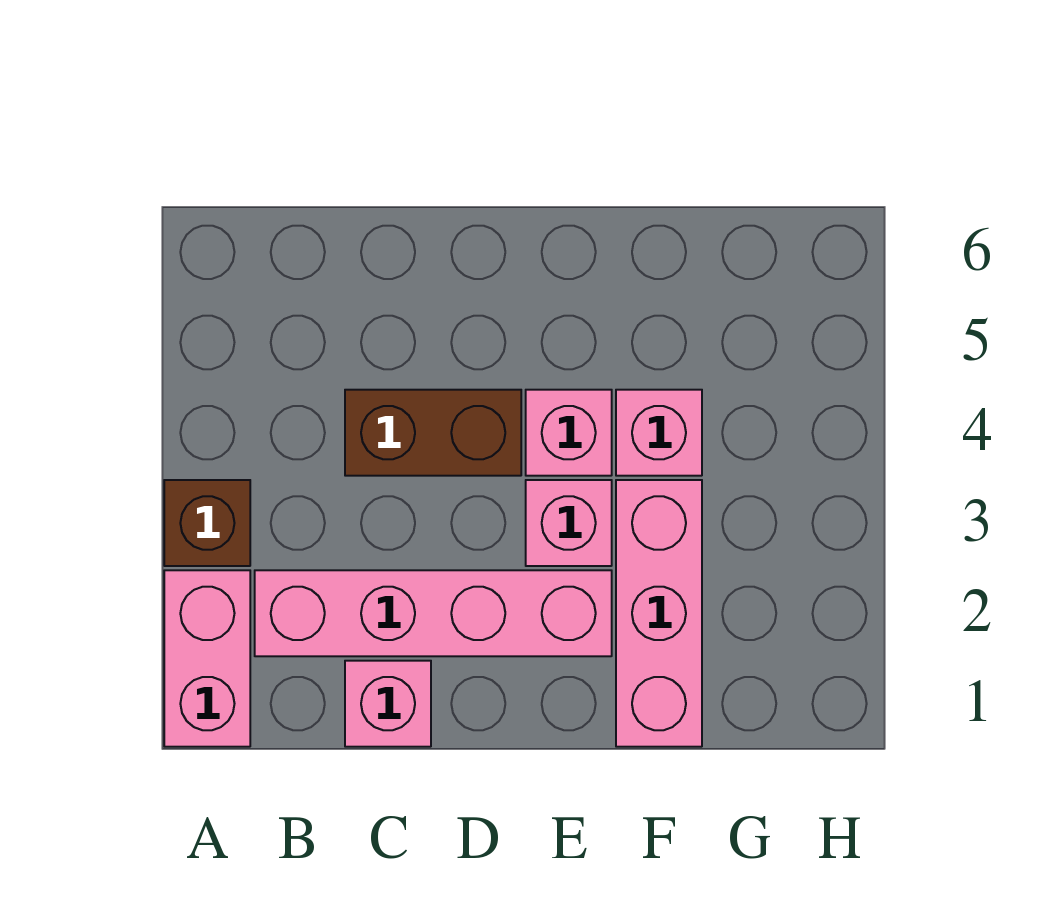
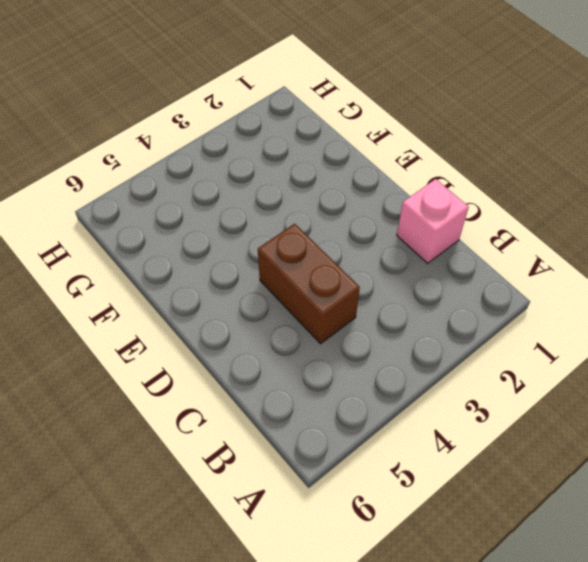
none -> pink brick A1:A2 level 1
none -> brown brick A3 level 1

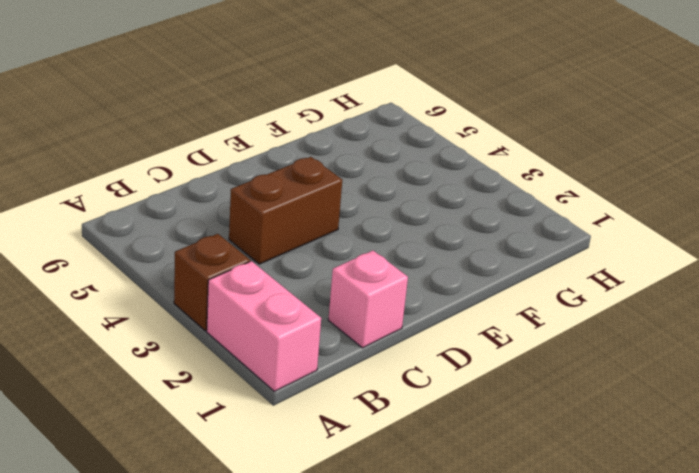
none -> pink brick B2:E2 level 1
none -> pink brick E3 level 1

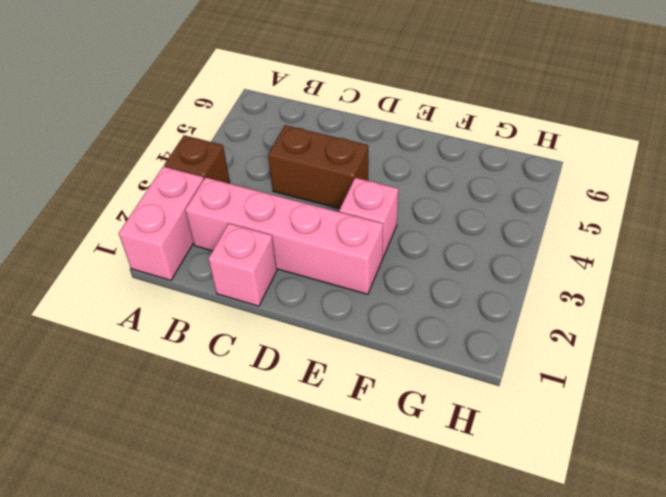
none -> pink brick E4 level 1
none -> pink brick F1:F3 level 1

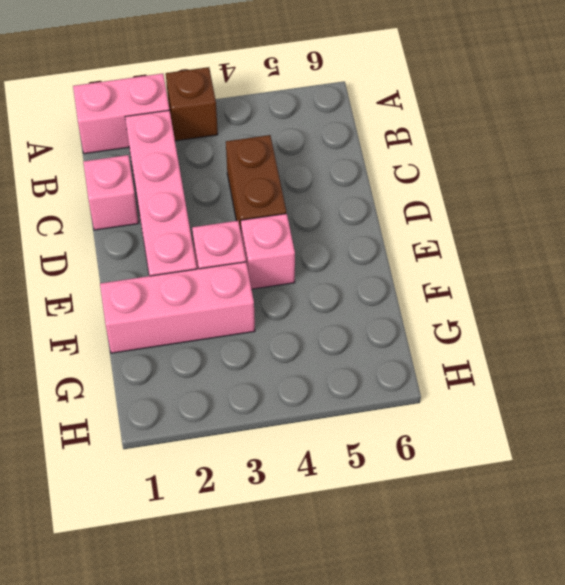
none -> pink brick F4 level 1

